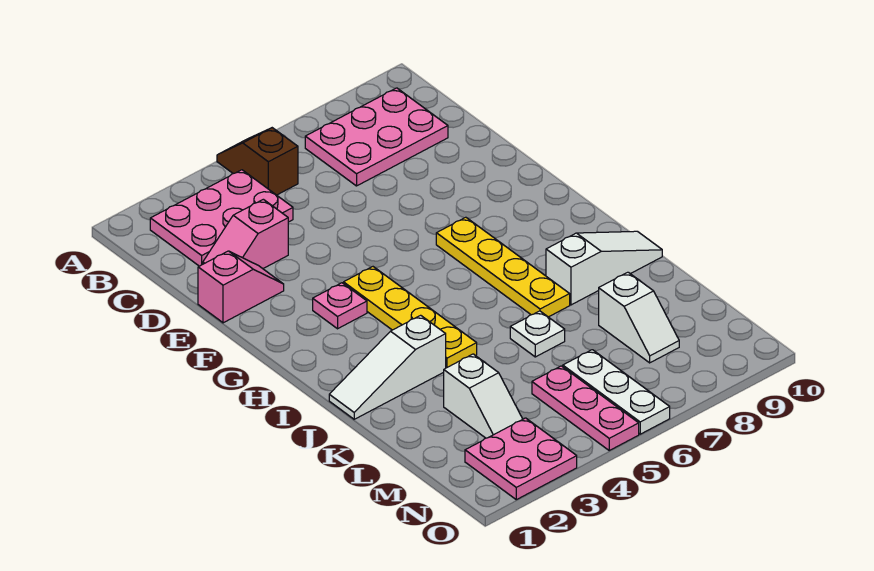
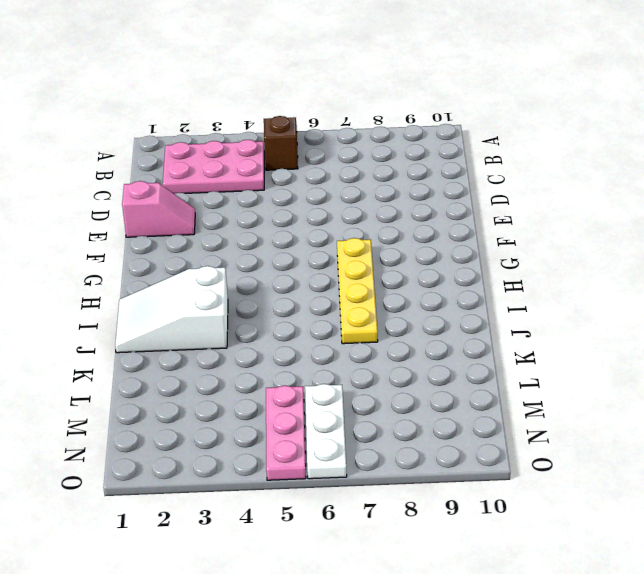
white slope I1:J3 level 1 top 3 -> white slope J1:J3 level 1 top 3
none -> pink plate B7:C9 level 1
none -> pink slope D2:D3 level 1 top 3
none -> pink plate G3 level 1

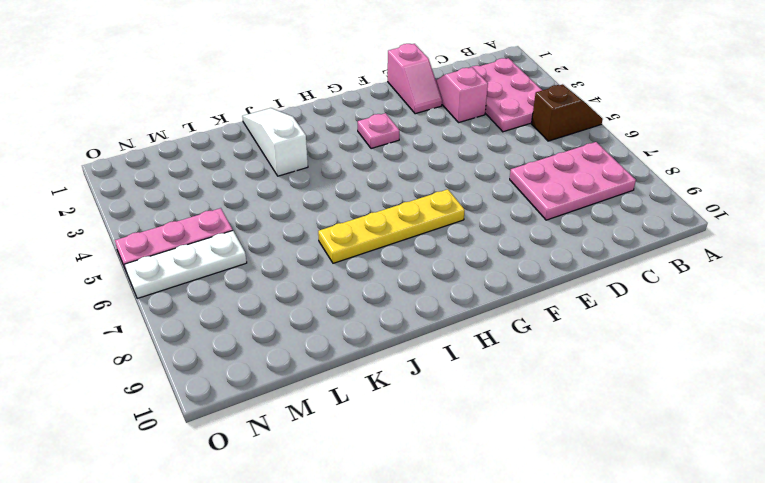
pink plate B7:D8 level 1 -> pink plate B7:C9 level 1
none -> yellow plate G4:J4 level 1
none -> white slope J8:J10 level 1 top 8
none -> white plate K6 level 1

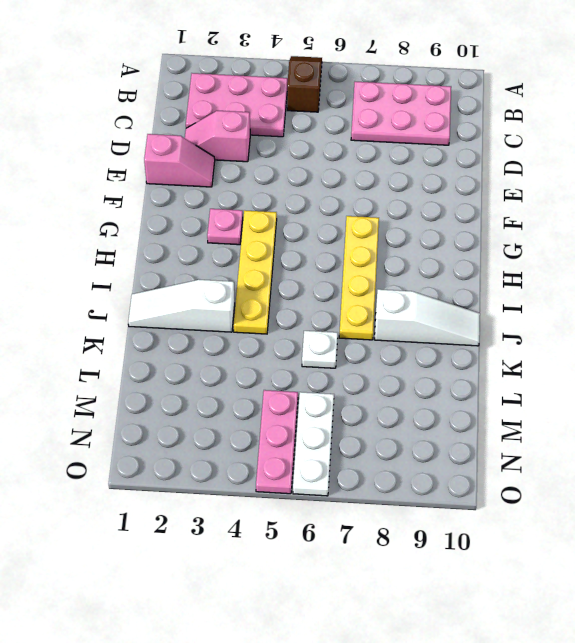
none -> white slope L3:M3 level 1 top L
none -> white slope L8:M8 level 1 top L
none -> pink plate N2:O3 level 1

